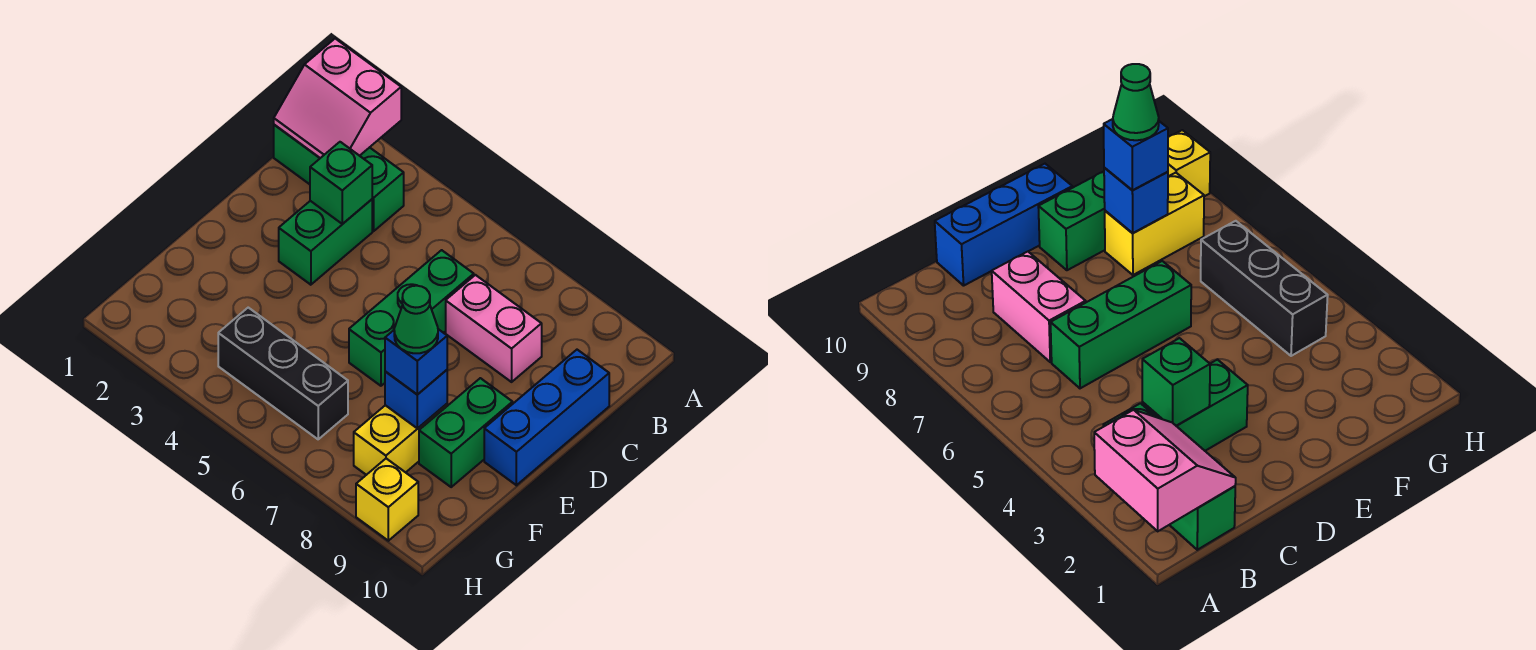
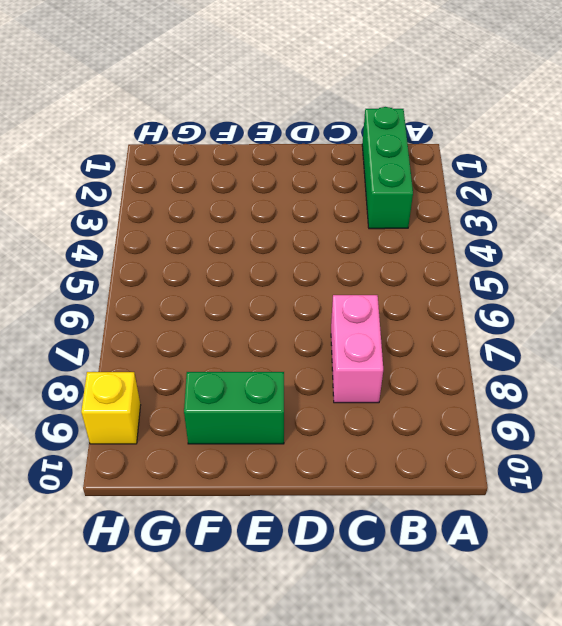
none -> green brick C3:D3 level 1
none -> green brick C6:E6 level 1
none -> blue brick C10:E10 level 1

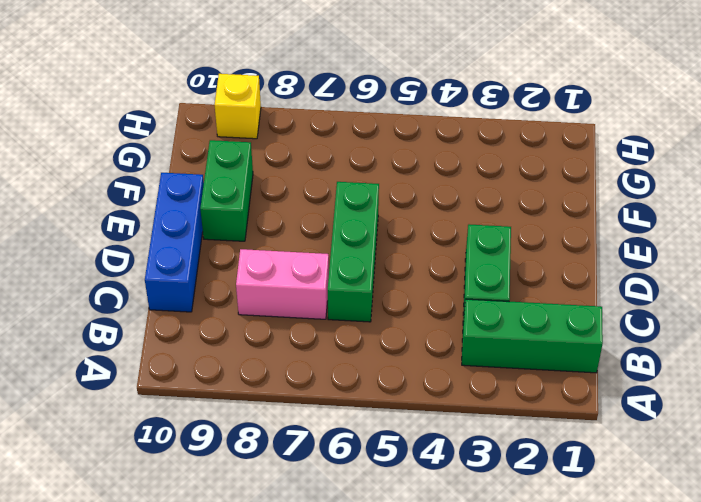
none -> yellow brick F8:G8 level 1
none -> black brick G4:G6 level 1
none -> pink slope A1:B2 level 2 top A

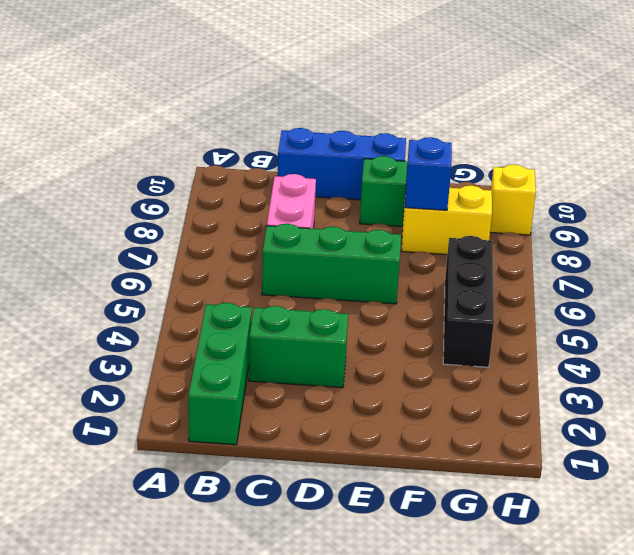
none -> pink slope A1:B2 level 2 top A
none -> green brick C3 level 2
none -> blue brick F8 level 3

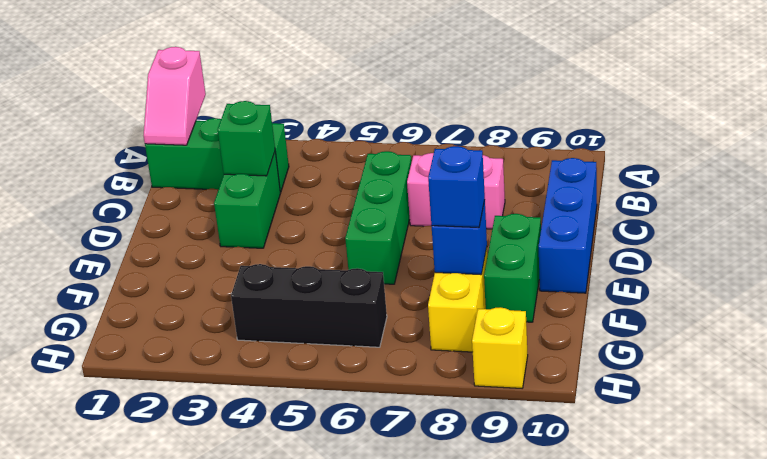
pink slope A1:B1 level 2 top A -> pink slope A1:B2 level 2 top A
none -> green cone F8 level 4

